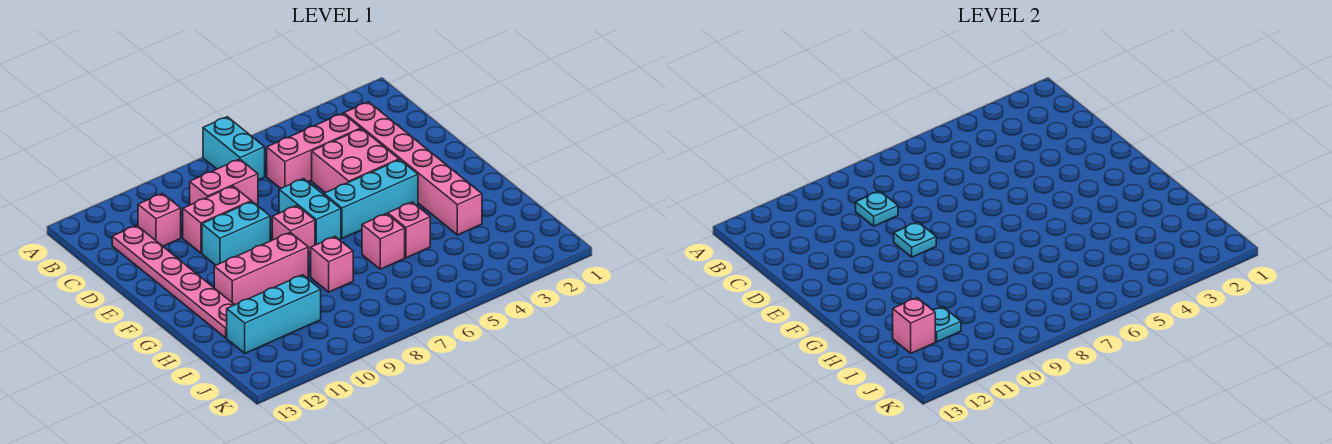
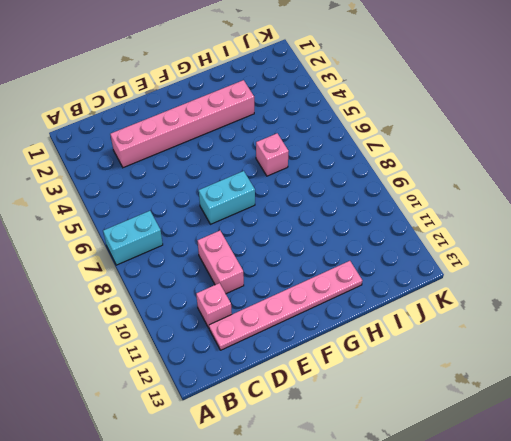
none -> pink brick C4:C6 level 1
none -> pink brick C8:C9 level 1
none -> pink brick D4:E5 level 1

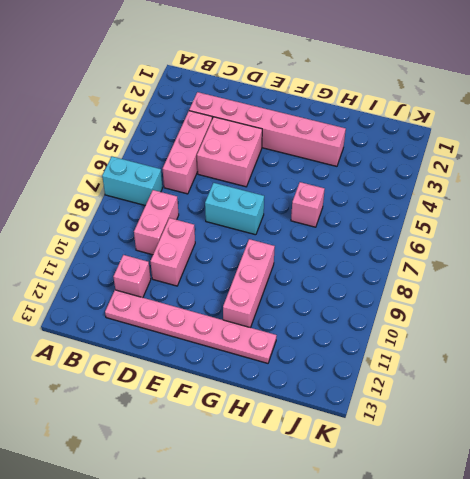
none -> cyan brick E9:E10 level 1
none -> cyan brick F4:F6 level 1
none -> pink brick F8 level 1

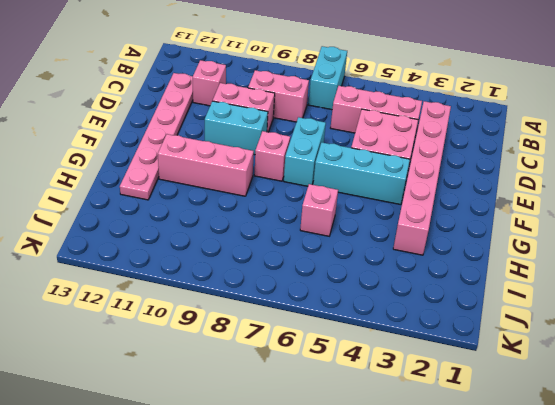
none -> pink brick H5 level 1
none -> pink brick H8 level 1
none -> cyan brick I10:I12 level 1

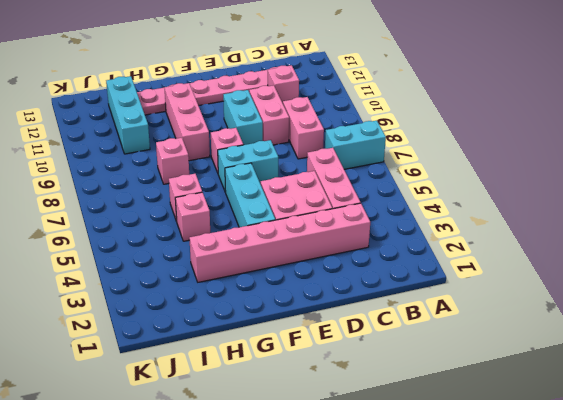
none -> cyan plate C9 level 2
none -> cyan plate E9 level 2
none -> cyan plate I11 level 2

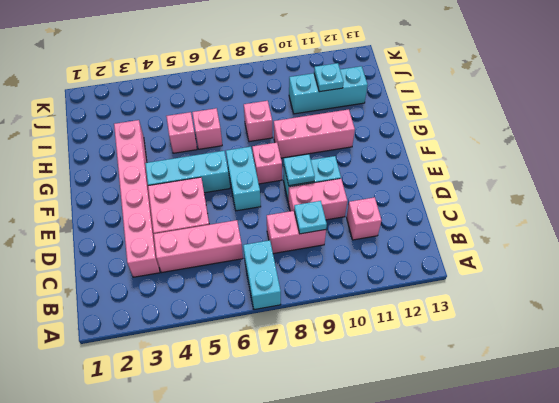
none -> pink plate C12:H12 level 1
none -> pink brick I12 level 2

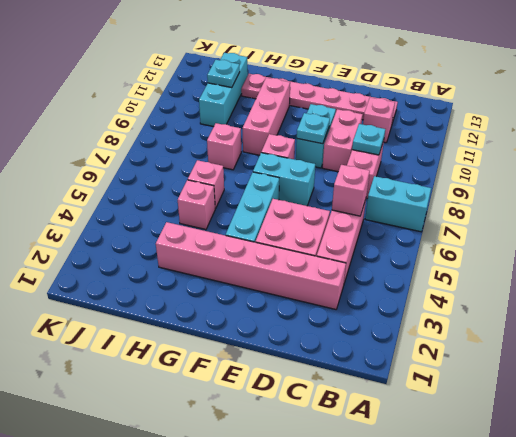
pink brick C6 level 2 -> pink brick I12 level 2

